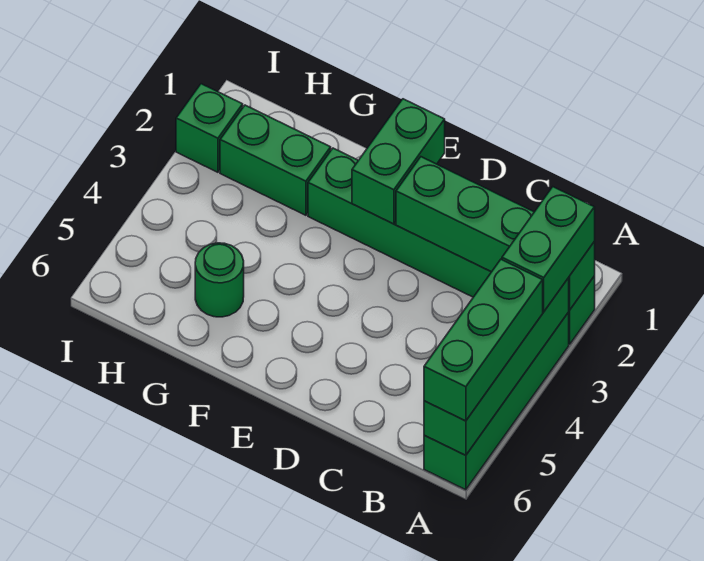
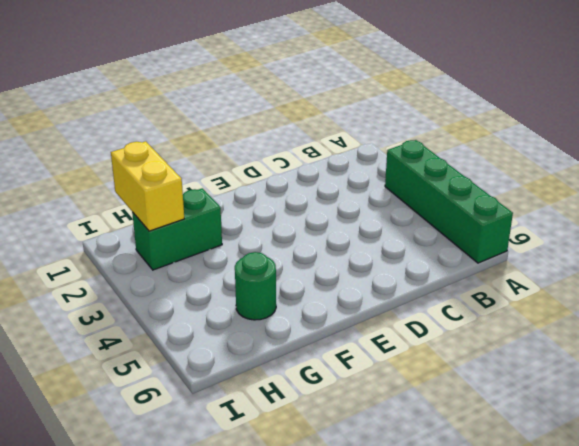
yellow brick H1:H2 level 2 -> none
none -> green brick A2:F2 level 1
none -> green brick I2 level 1

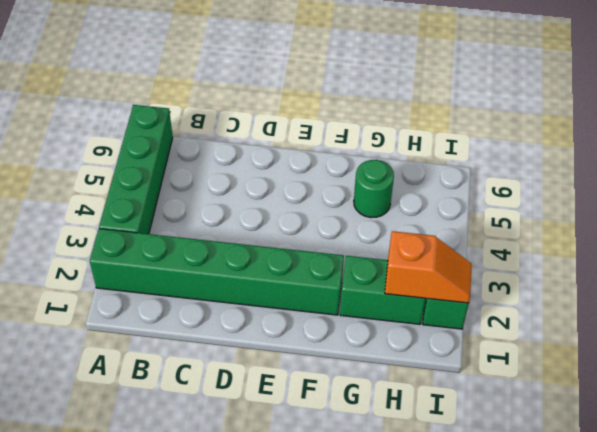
orange slope H2:I2 level 2 top H -> none
none -> green brick A2:D2 level 2
none -> green brick A3:A6 level 2

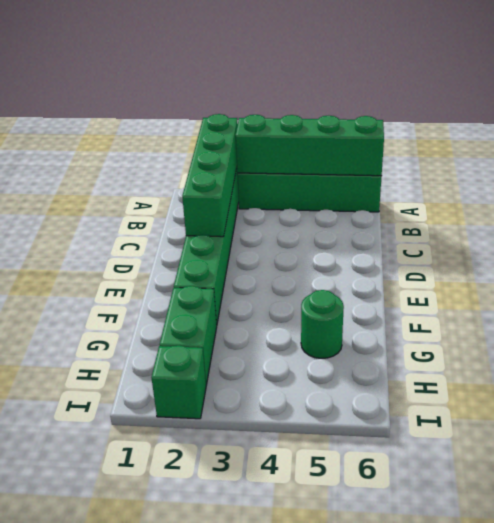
none -> green brick E1:E2 level 2
none -> green brick A2:A3 level 3

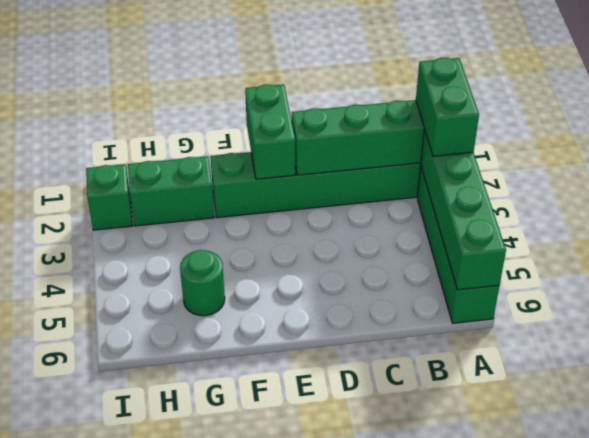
none -> green brick A4:A6 level 3

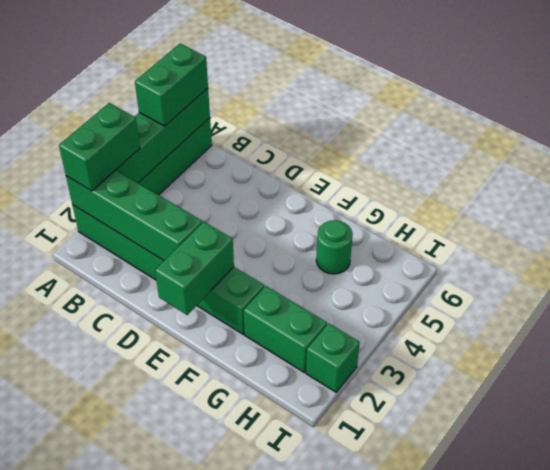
green brick A5:A6 level 3 -> green brick A4:A6 level 3

